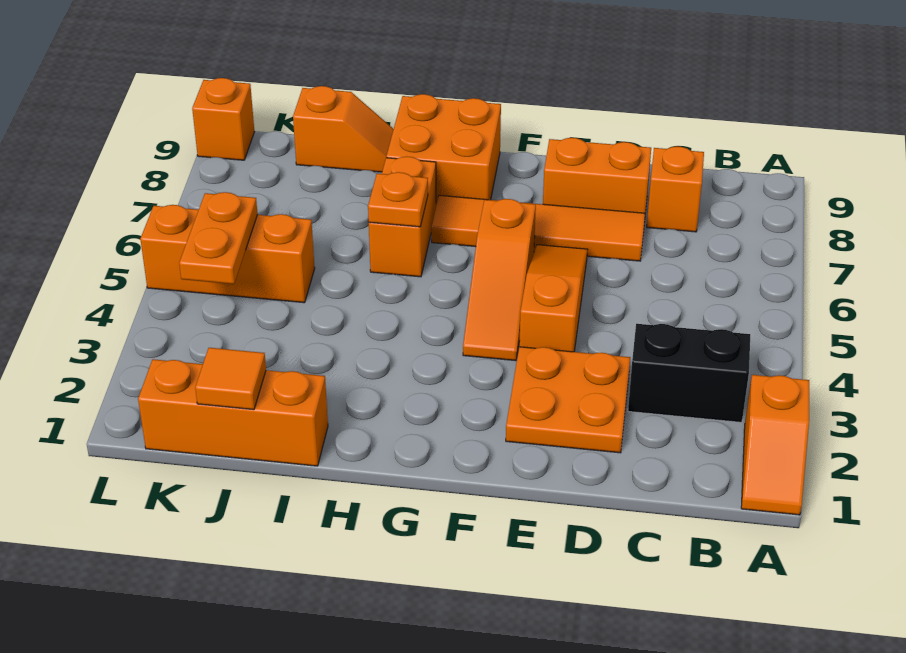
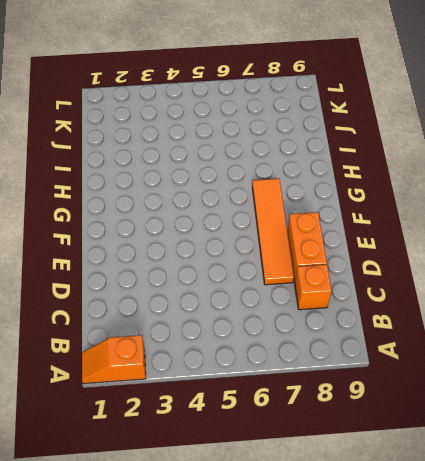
none -> black brick B3:C3 level 1
none -> orange plate D2:E3 level 1
none -> orange slope E4:E6 level 1 top 4

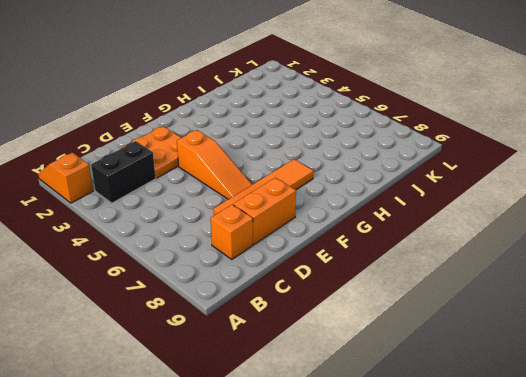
none -> orange slope F4:F6 level 1 top 6
none -> orange brick G8:H9 level 1
none -> orange brick H6:H7 level 1

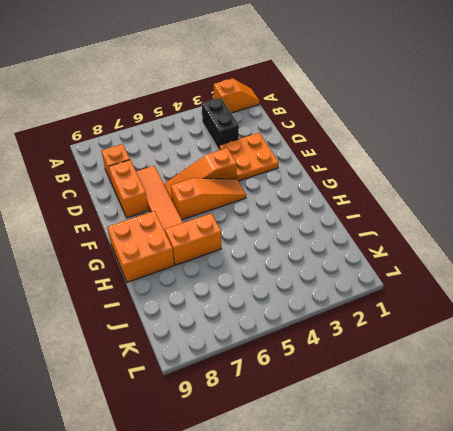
none -> orange brick I1:K1 level 1
none -> orange slope I9:J9 level 1 top J
none -> orange brick J5:L5 level 1

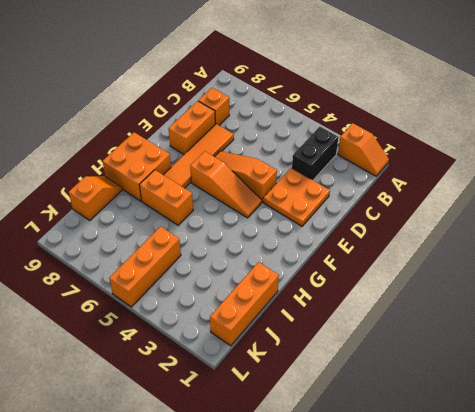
none -> orange brick L9 level 1
none -> orange plate H6 level 2
none -> orange tile J1 level 2

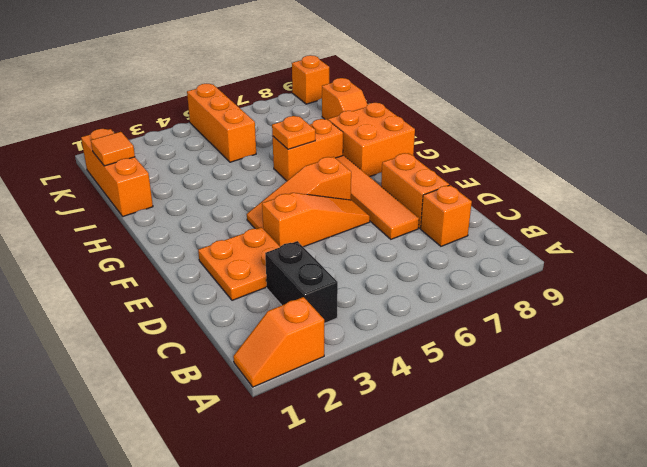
none -> orange plate K4:K5 level 2

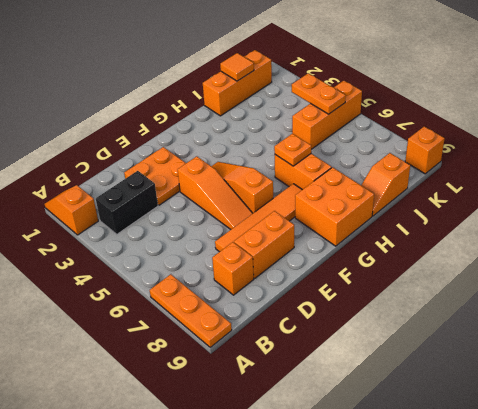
orange plate A7:A9 level 1 -> none

